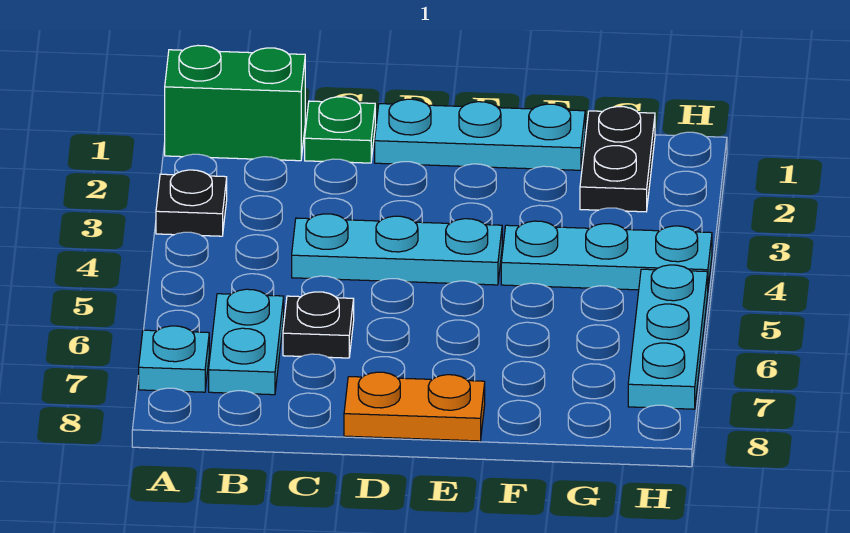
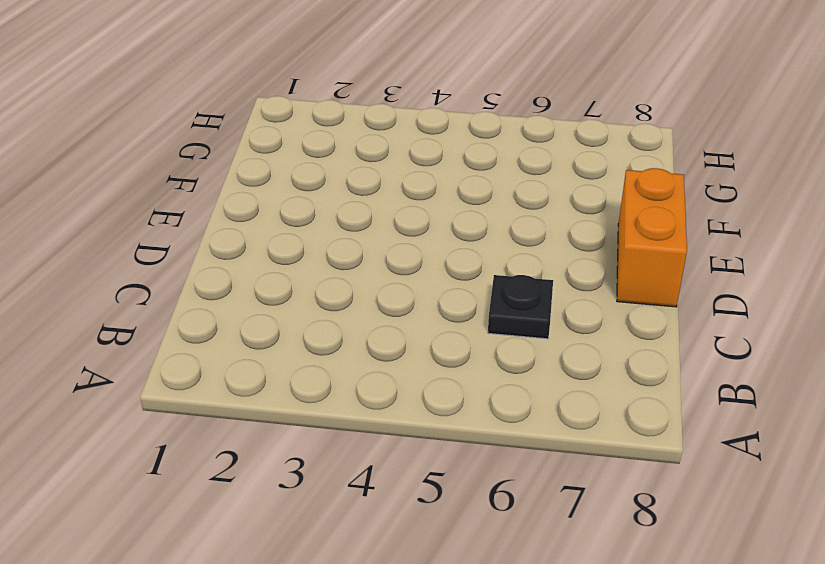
orange brick D8:E8 level 1 -> orange plate D8:E8 level 1
none -> green brick A1:B1 level 1
none -> black plate A3 level 1
none -> cyan plate A7 level 1

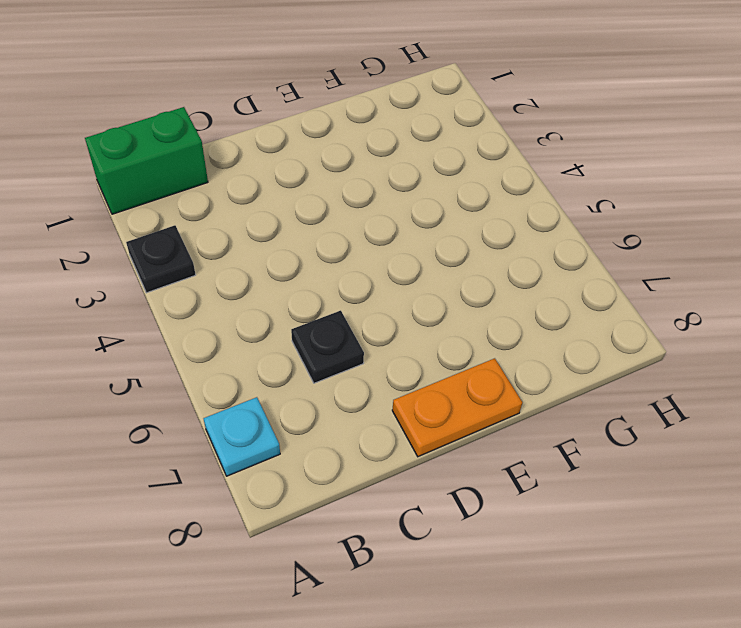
none -> cyan plate B6:B7 level 1
none -> green plate C1 level 1
none -> cyan plate C4:E4 level 1

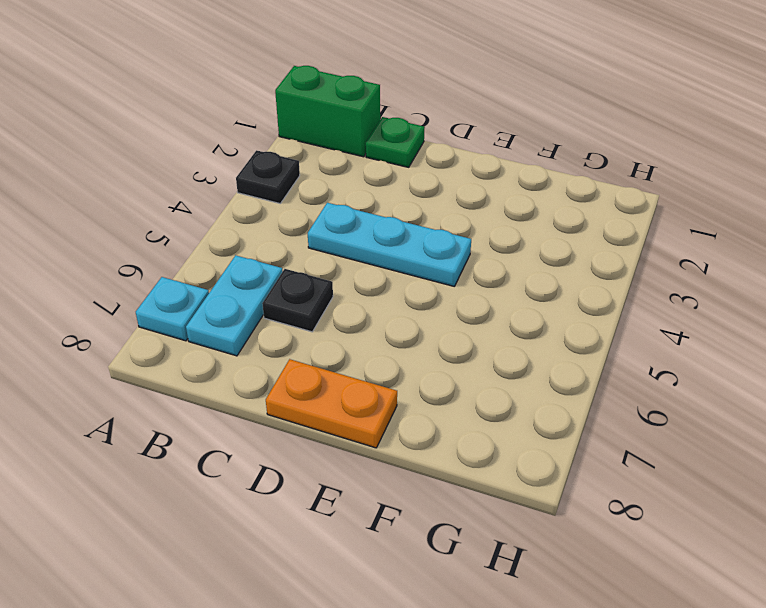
none -> cyan plate D1:F1 level 1
none -> cyan plate F4:H4 level 1
none -> black plate G1:G2 level 1

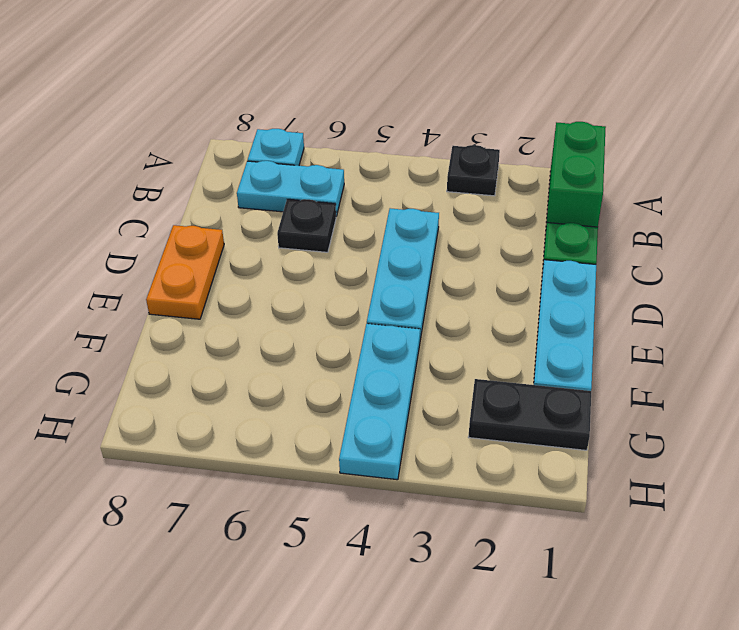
none -> cyan plate H5:H7 level 1

